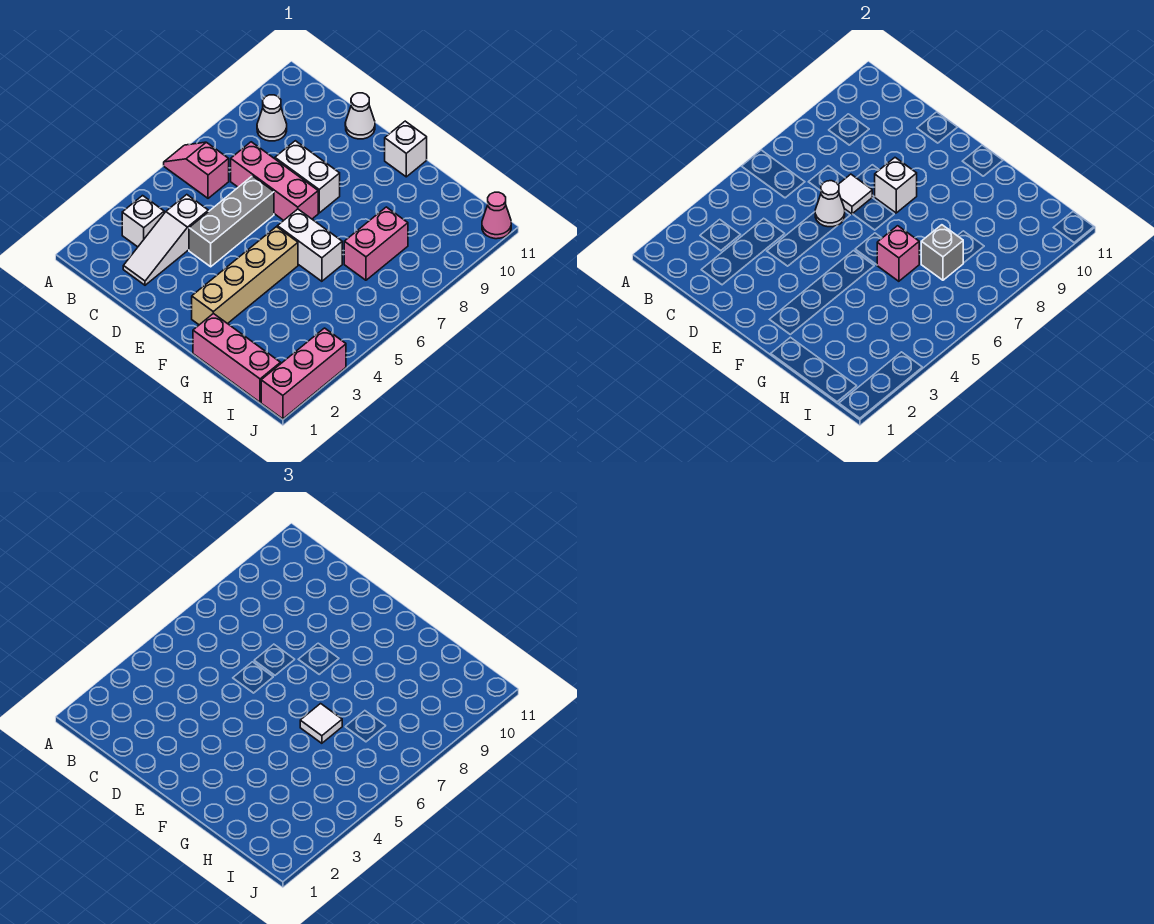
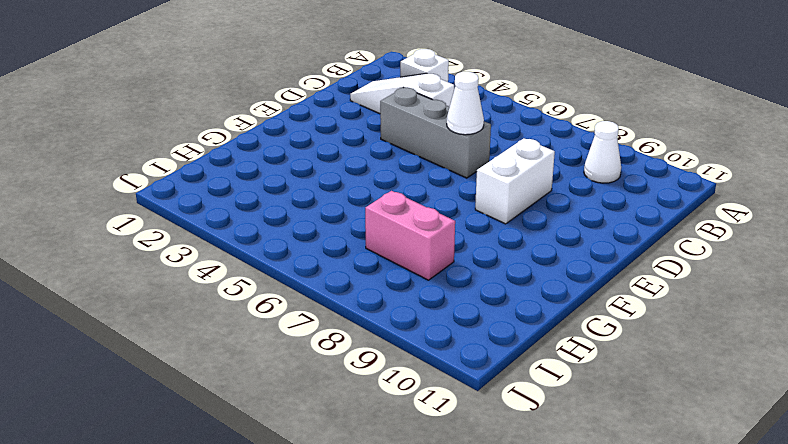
none -> pink slope A6:B6 level 1 top B
none -> pink brick C7:E7 level 1
none -> white cone D11 level 1

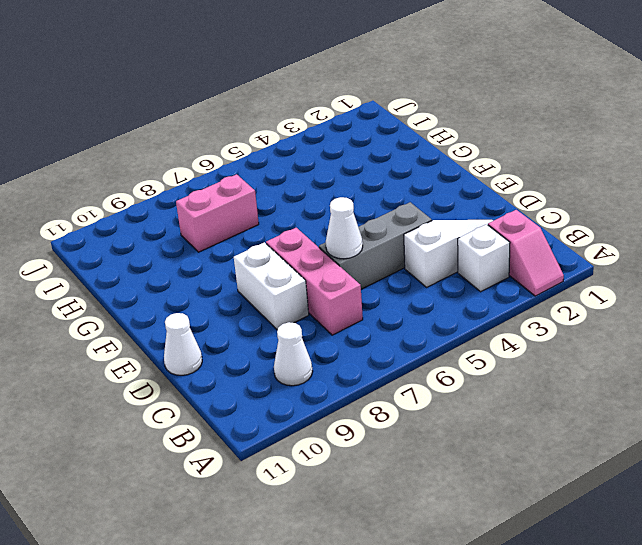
pink slope A2:B2 level 1 top B -> pink slope A6:B6 level 1 top B
none -> tan brick F2:F5 level 1
none -> white brick F6:G6 level 1
none -> white brick F11 level 1

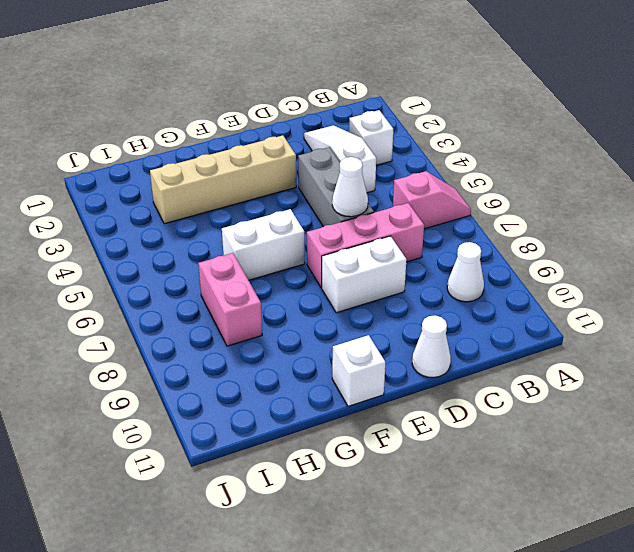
tan brick E3:H3 level 1 -> tan brick F2:F5 level 1
none -> pink brick G1:I1 level 1
none -> pink brick J1:J3 level 1
none -> pink cone J11 level 1

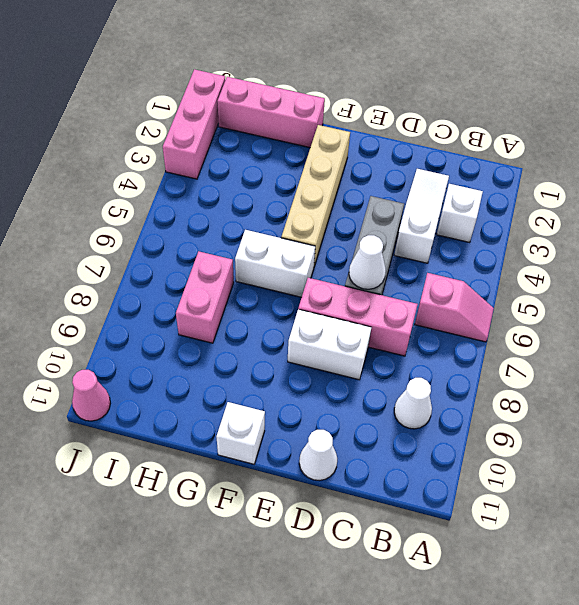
none -> white tile D7 level 2
none -> white brick E8 level 2
none -> pink brick G6 level 2

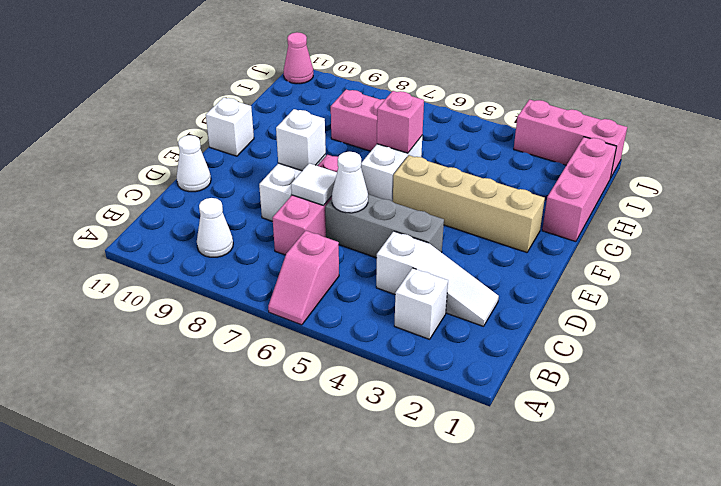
none -> grey brick H7 level 2
none -> white tile G6 level 3

